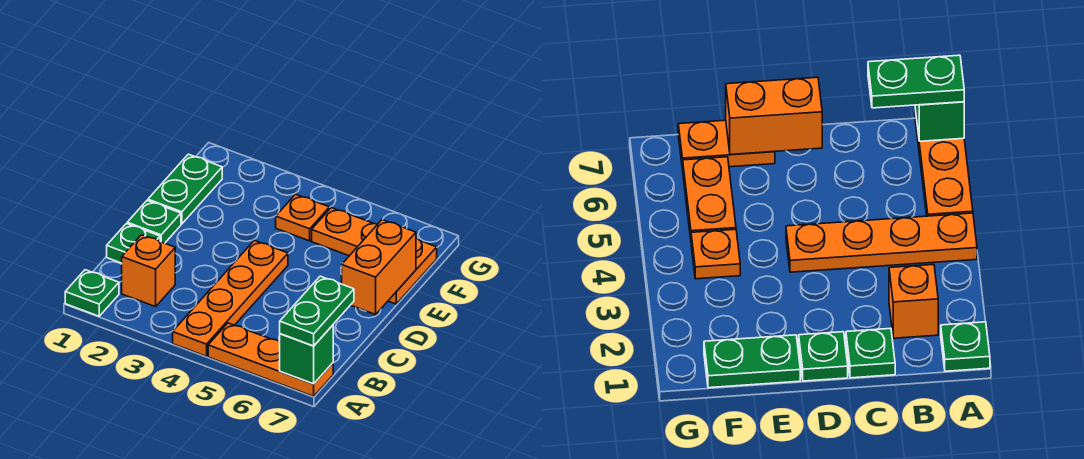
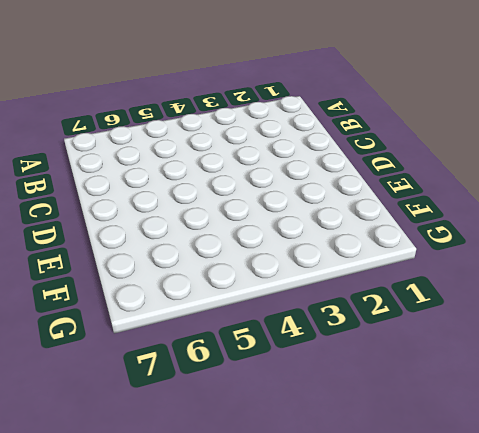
none -> green plate A1 level 1
none -> orange plate A4:D4 level 1
none -> orange plate A5:A7 level 1

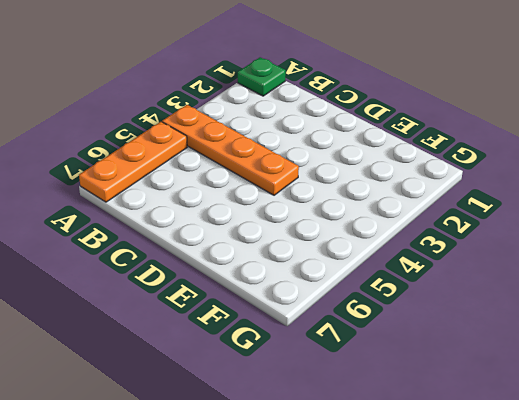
none -> orange brick B2 level 1
none -> green plate C1 level 1
none -> green plate D1 level 1

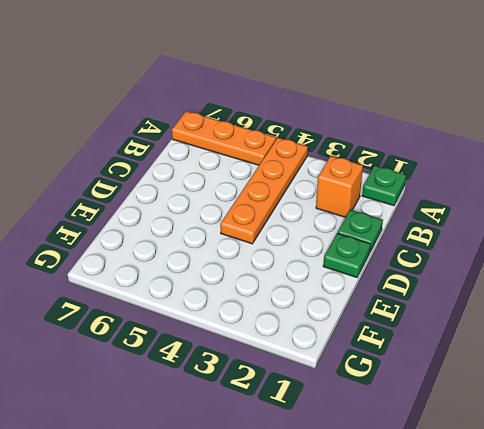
none -> green plate E1:F1 level 1
none -> orange plate E7:F7 level 1
none -> orange plate F4 level 1

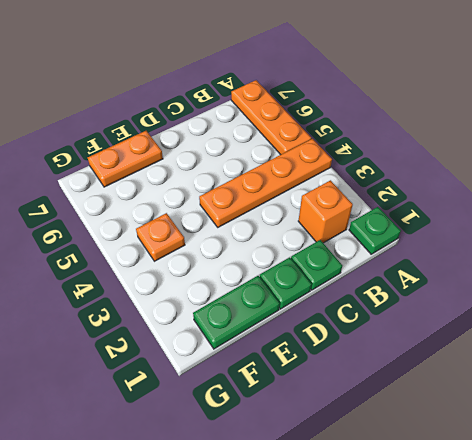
none -> orange plate F5:F6 level 1
none -> green brick A7 level 2
none -> orange brick D7:E7 level 2

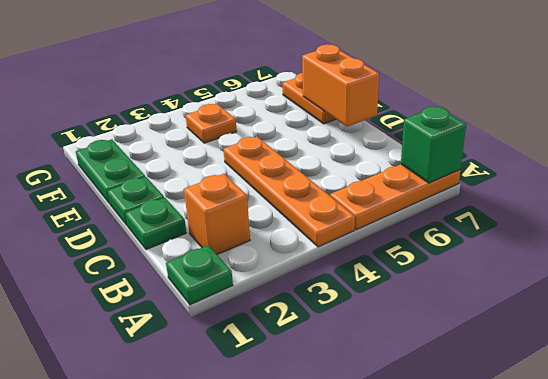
none -> orange plate F5:F6 level 1
none -> green plate A7:B7 level 3

